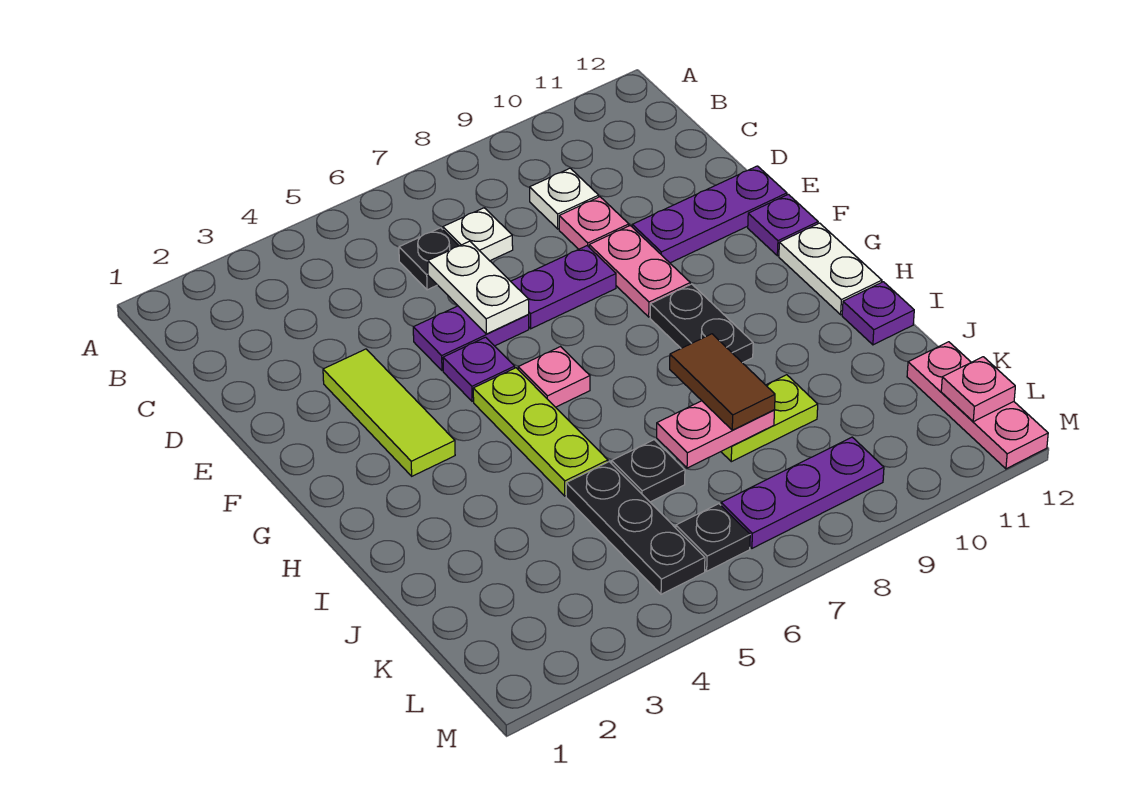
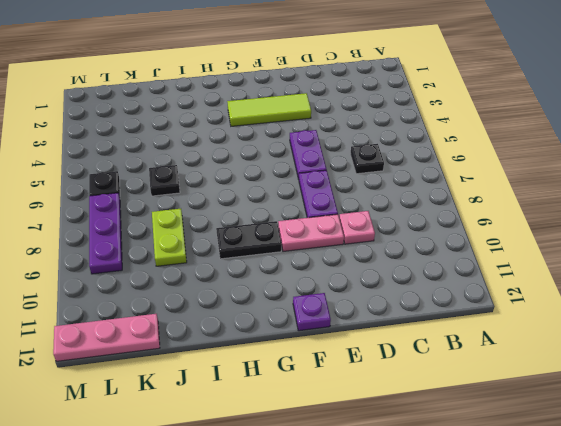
none -> white plate C7 level 1
none -> white plate C9 level 1
none -> purple plate E10:E12 level 1

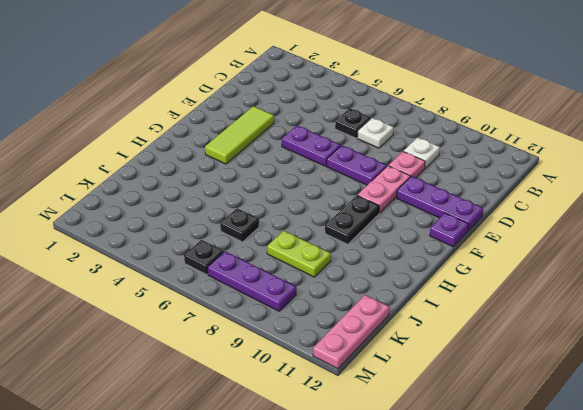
none -> purple plate F5 level 1
none -> lime plate G5:I5 level 1
none -> pink plate G6 level 1

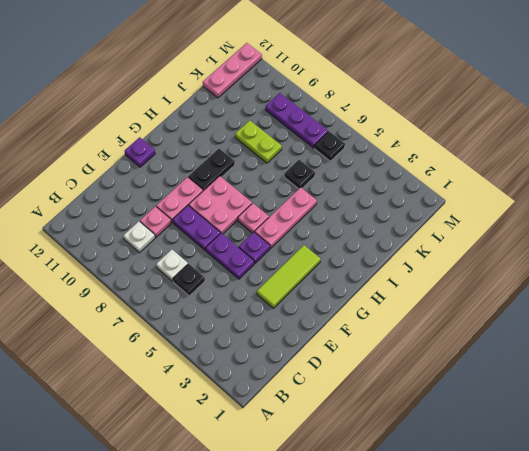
pink plate F7:G8 level 1 -> none
pink plate G5:I5 level 1 -> lime plate G5:I5 level 1
none -> purple plate E10:E12 level 1
none -> white plate G12:H12 level 1
none -> purple plate I12 level 1

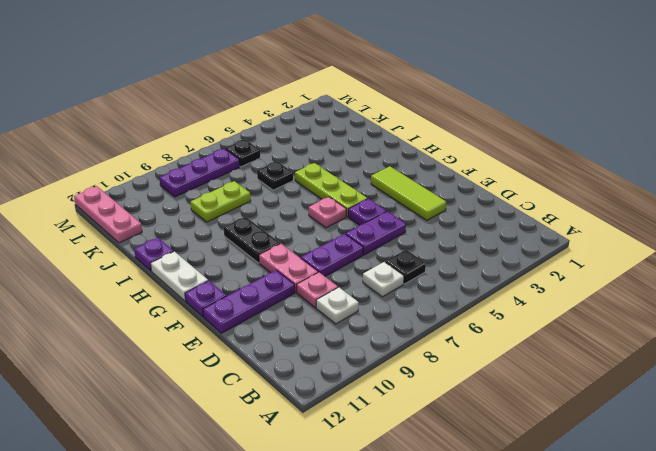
none -> black plate J5:L5 level 1
none -> white plate D6:E6 level 2
none -> pink plate J7:J8 level 2

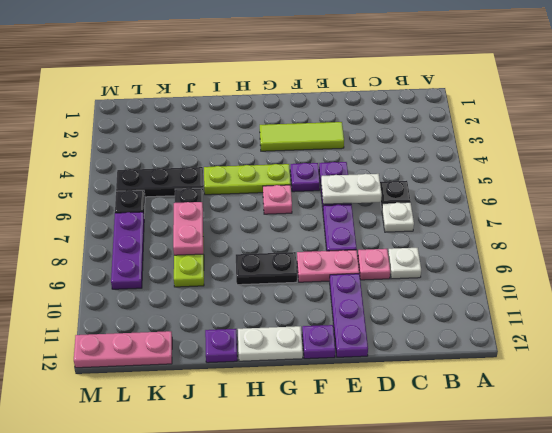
none -> pink plate L12 level 2
none -> brown tile I8:J8 level 3

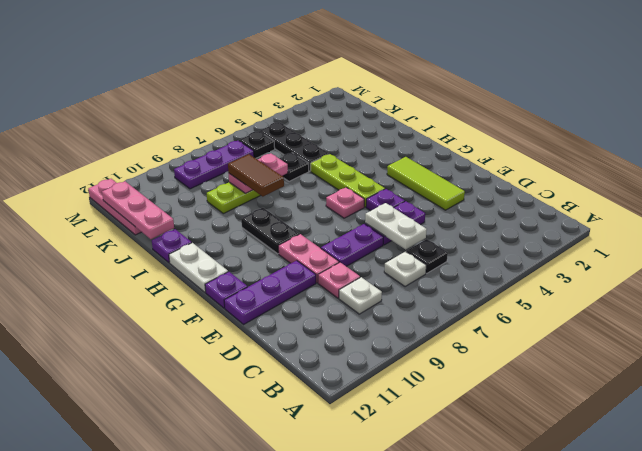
pink plate J12:L12 level 2 -> pink plate L12 level 2

